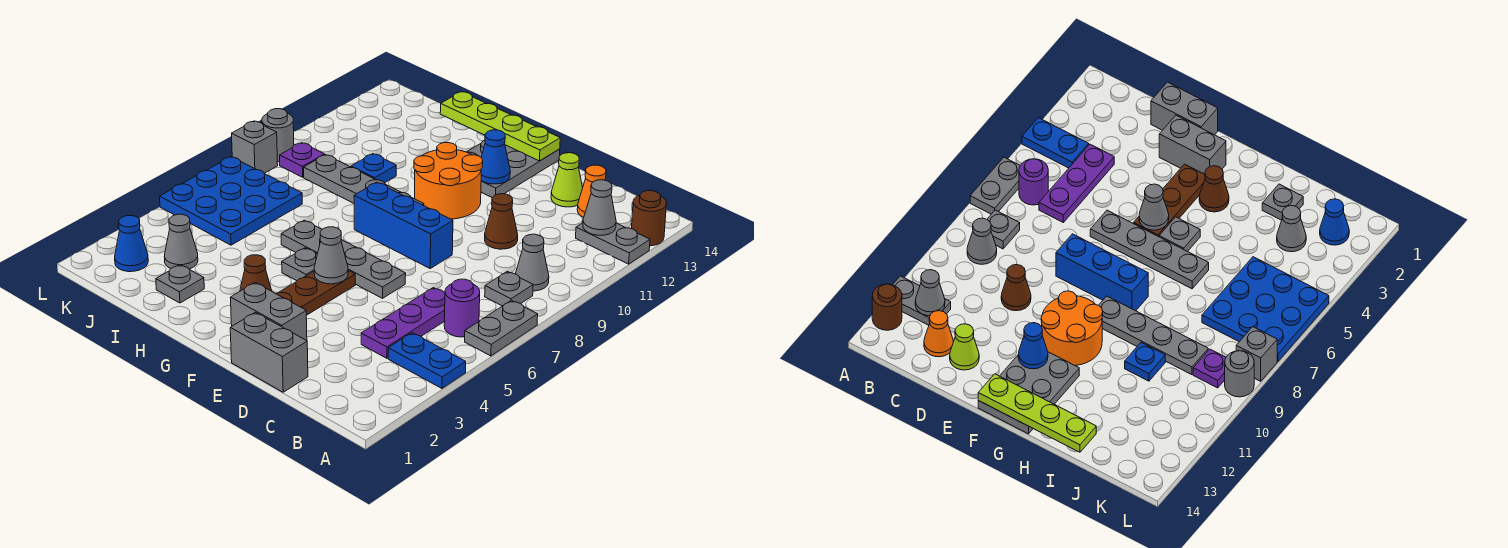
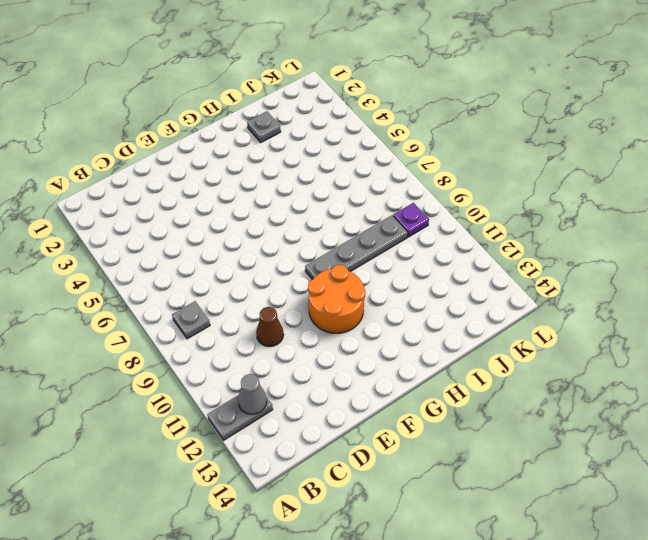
none -> blue plate A4:B4 level 1
none -> grey plate A6:A7 level 1
none -> brown round brick A13 level 1
none -> purple round brick B6 level 1

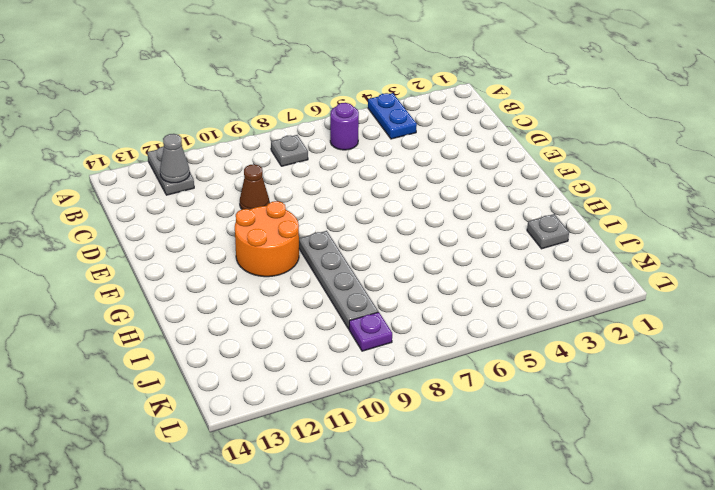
none -> grey plate A6:A7 level 1
none -> brown round brick A13 level 1
none -> grey cone B9 level 1
none -> purple plate C4:C6 level 1

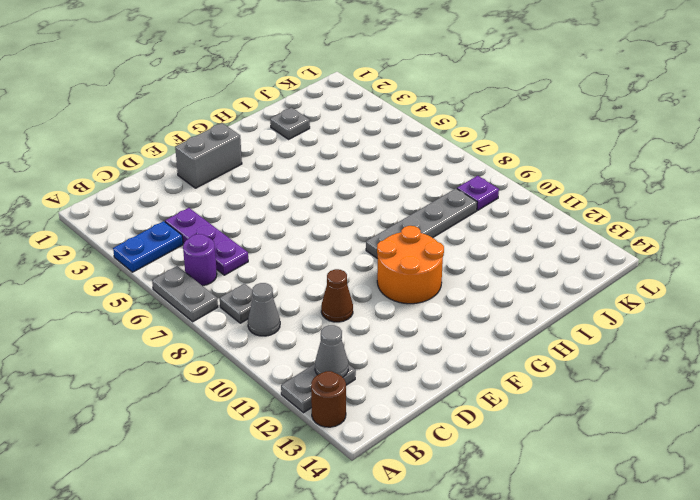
none -> orange cone C13 level 1
none -> grey brick D1:E1 level 1
none -> lime cone D13 level 1
none -> grey plate E6:H6 level 1

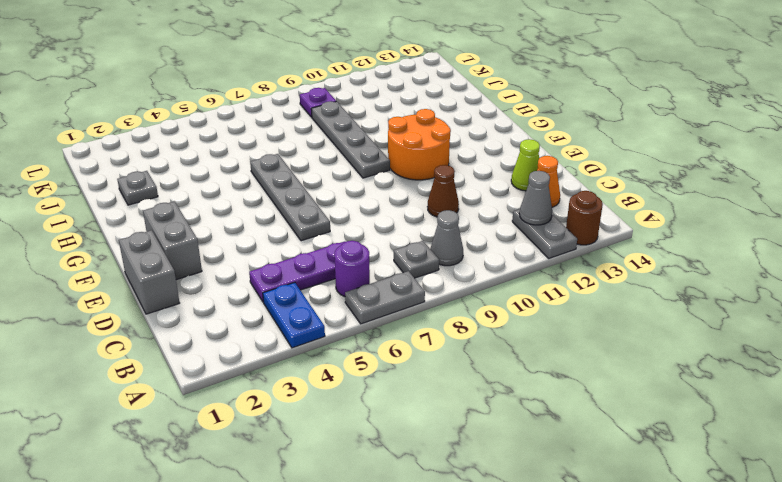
none -> blue brick E8:G8 level 1
none -> brown plate F3:F5 level 1
none -> grey plate F12:G14 level 1
none -> brown cone G3 level 1

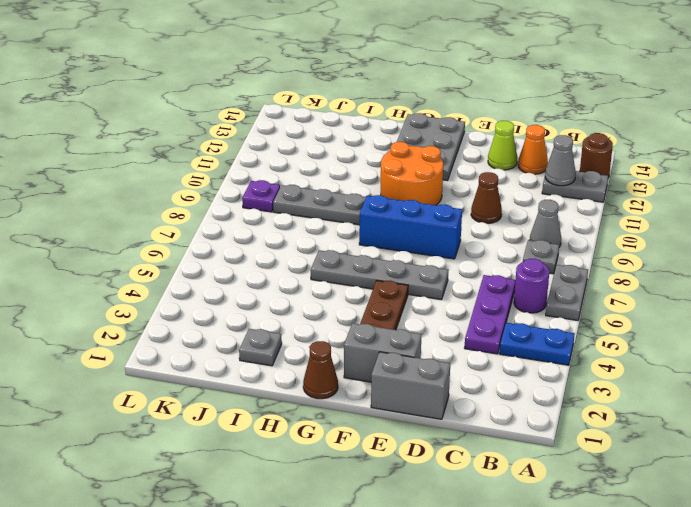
brown cone G1 level 1 -> brown cone G3 level 1
none -> grey plate G5 level 1
none -> blue plate I10 level 1
none -> grey cone J3 level 1
none -> blue plate J5:L7 level 1

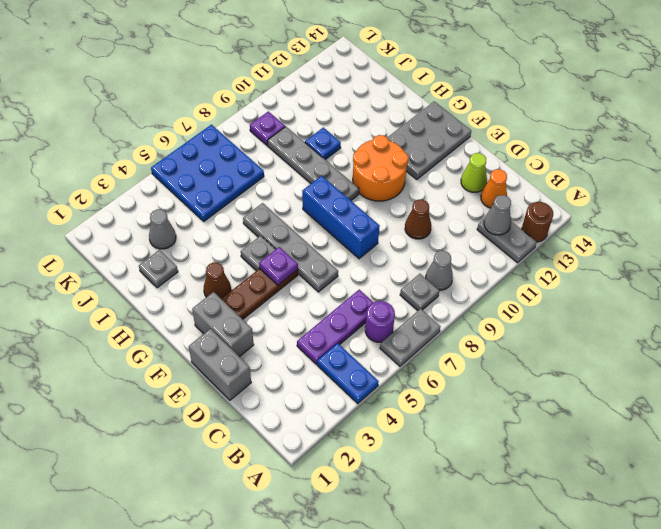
purple plate F5 level 2 -> grey cone F5 level 2
none -> blue cone K2 level 1
none -> grey brick L8 level 1
none -> grey round brick L9 level 1
none -> blue cone F12 level 2

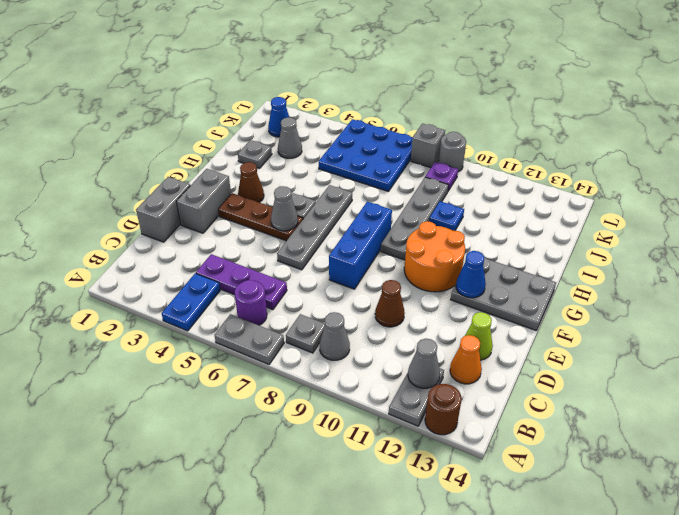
none -> lime plate F14:I14 level 2

